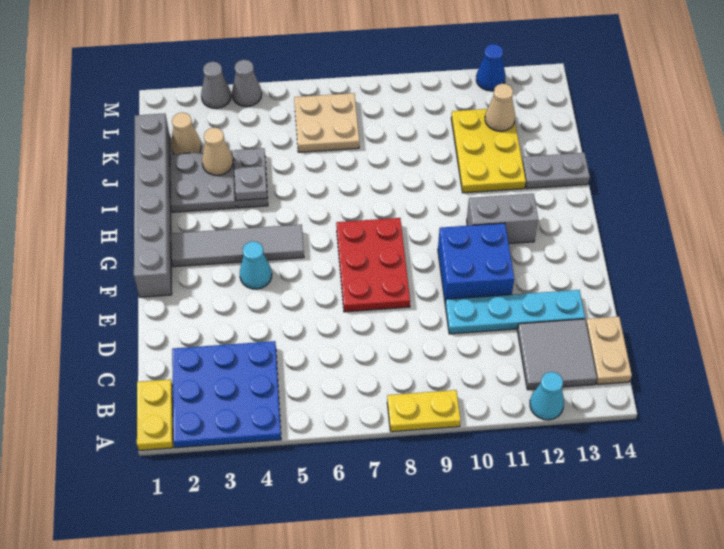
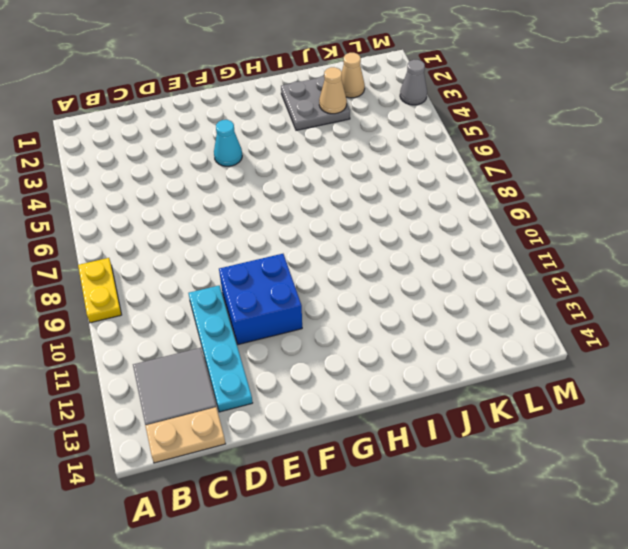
none -> yellow plate A1:B1 level 1
none -> blue plate A2:C4 level 1
none -> cyan cone A12 level 1

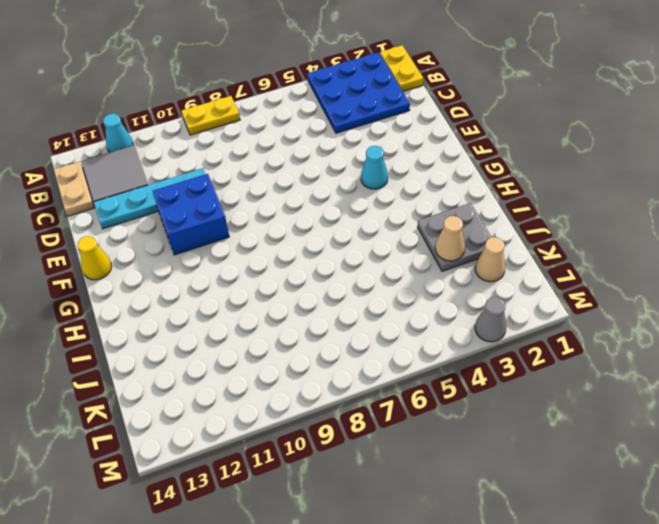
yellow cone F14 level 1 -> none
none -> red plate E7:G8 level 1
none -> grey brick F1:K1 level 1
none -> grey tile G2:G5 level 1

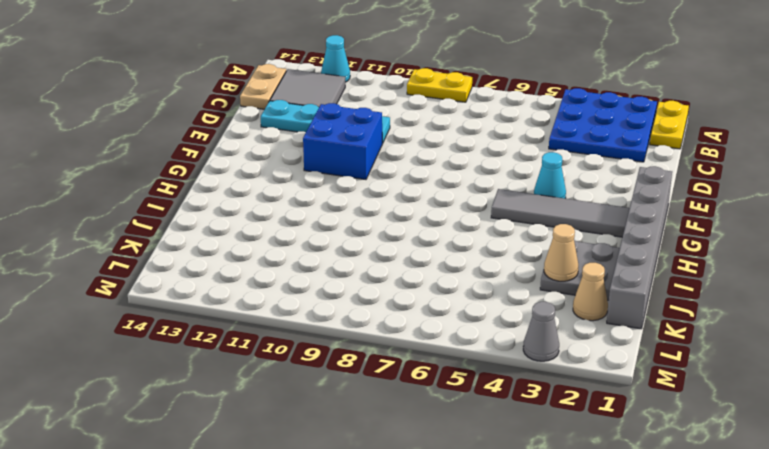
none -> red plate E7:G8 level 1
none -> grey brick G11:G12 level 1
none -> grey plate I4:J4 level 1

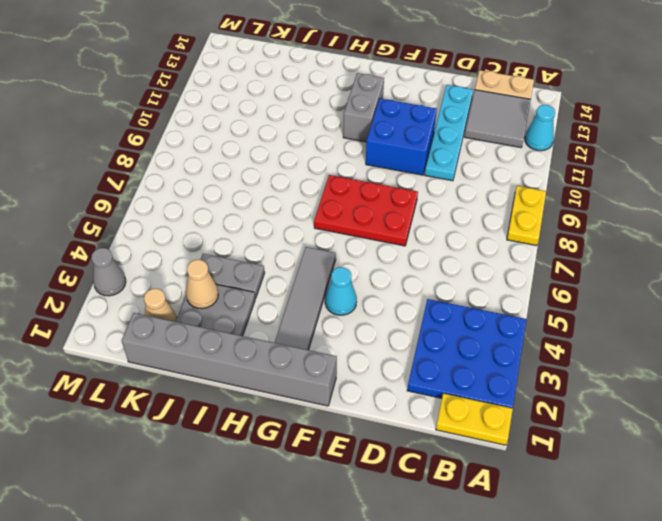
none -> yellow plate I11:K12 level 1
none -> grey plate I13:I14 level 1
none -> tan plate K6:L7 level 1

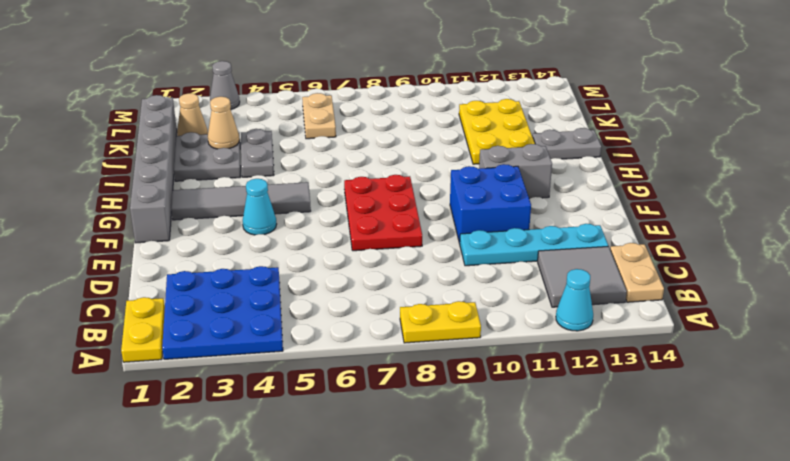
tan plate K6:L6 level 1 -> tan plate K6:L7 level 1
none -> grey cone M4 level 1
none -> blue cone M12 level 1
none -> grey plate I4 level 2

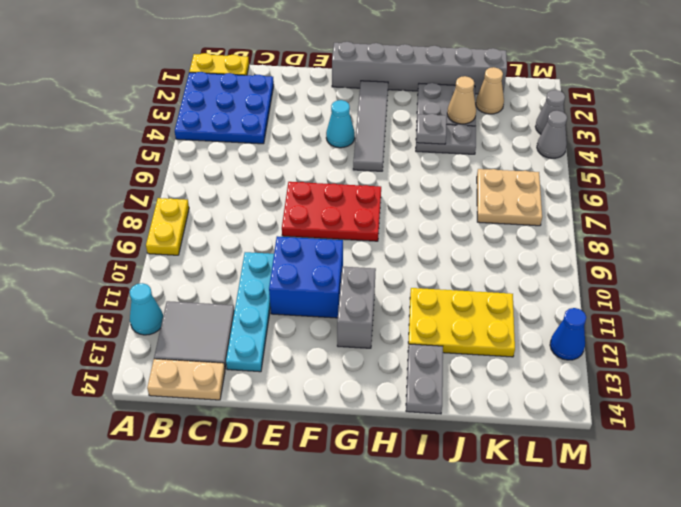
none -> tan cone K12 level 2

